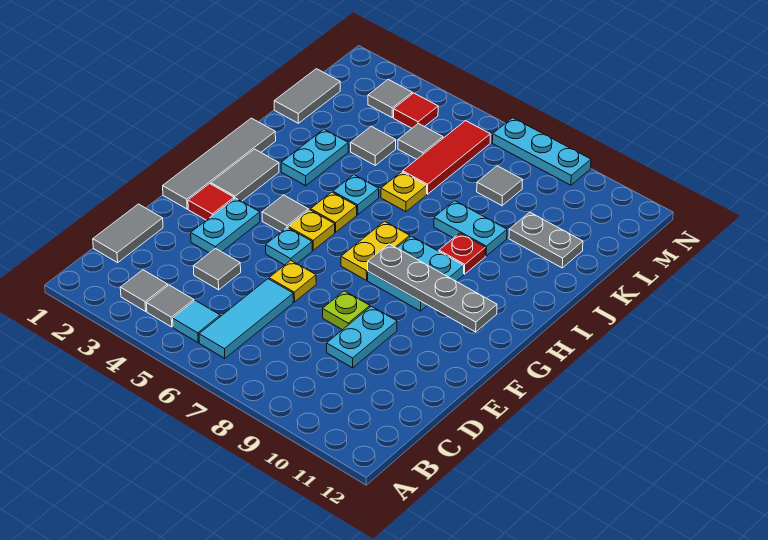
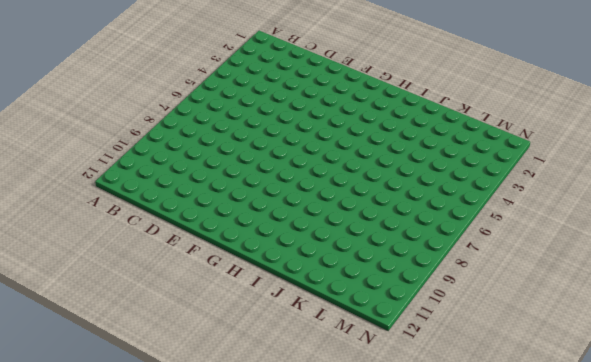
none -> grey tile B3 level 1
none -> grey tile B4 level 1
none -> cyan tile B5 level 1
none -> cyan tile B6:D6 level 1

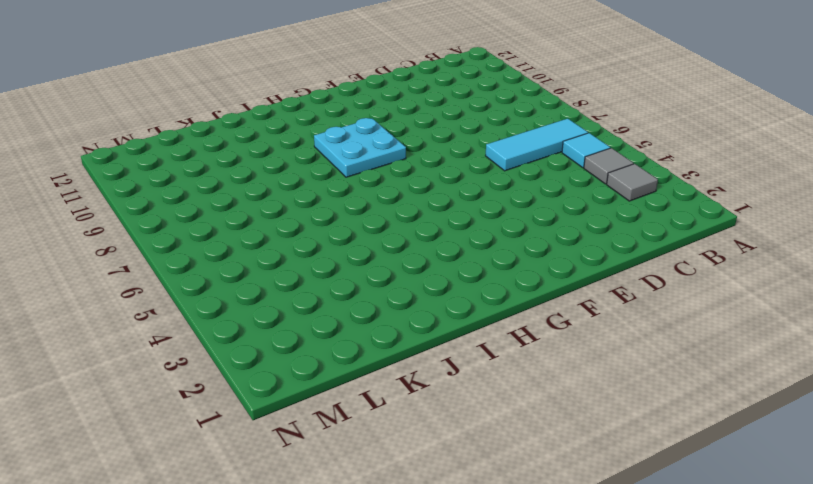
none -> grey tile C1:D1 level 1
none -> grey tile D4 level 1
none -> cyan plate D9:E9 level 1
none -> cyan plate E3:F3 level 1

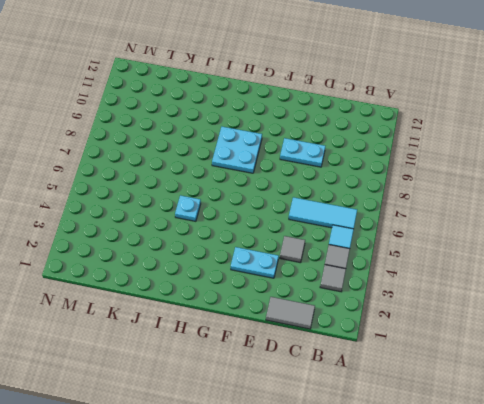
none -> yellow plate E6 level 1
none -> lime plate E8 level 1
none -> grey tile F1:I1 level 1
none -> red tile F2 level 1

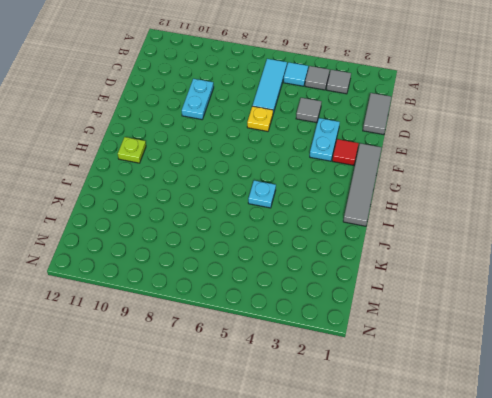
lime plate H11 level 1 -> lime plate E8 level 1
none -> cyan plate F5 level 1
none -> grey tile G2:H2 level 1
none -> grey tile G4 level 1
none -> yellow plate G5 level 1

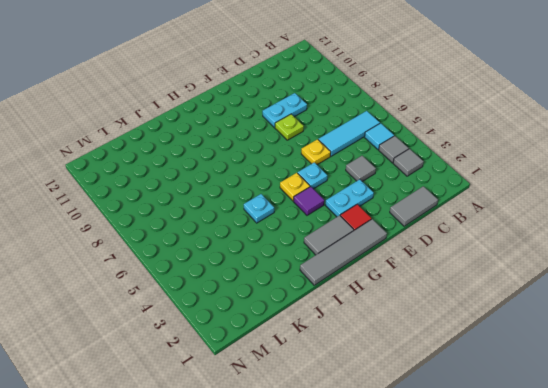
purple tile G4 level 1 -> grey tile G4 level 1
none -> yellow plate G7:H7 level 1
none -> cyan plate G8:H9 level 1
none -> yellow plate H5 level 1
none -> cyan plate I3:J3 level 1

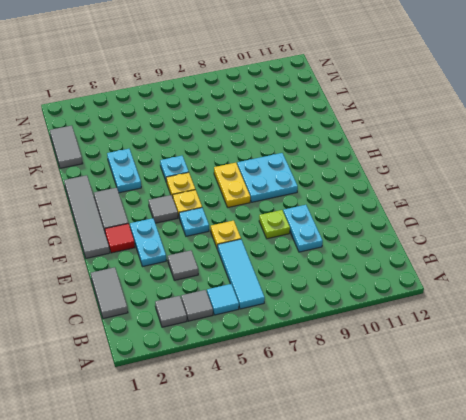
none -> red plate I9 level 1
none -> yellow plate J6 level 1
none -> cyan plate J8:J9 level 1
none -> grey tile K4 level 1

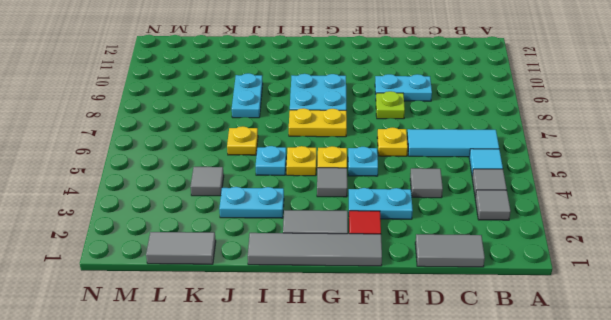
none -> red plate I9 level 1
none -> red tile K6:M6 level 1
none -> grey plate K10:K11 level 1
none -> grey tile L5 level 1

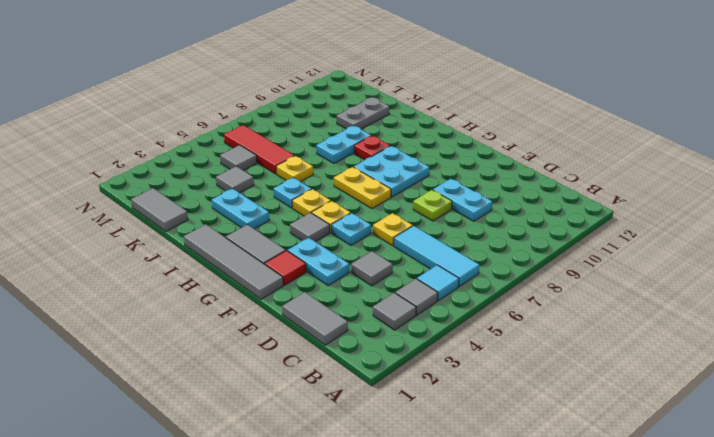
none -> grey tile L8 level 1
none -> grey tile M3 level 1
none -> red tile M4 level 1
none -> cyan plate N7:N9 level 1

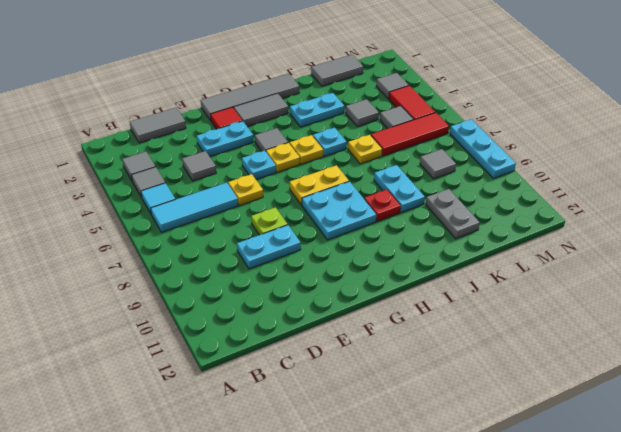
red tile M4:M5 level 1 -> red tile M4 level 1
none -> grey plate G8:G11 level 2

